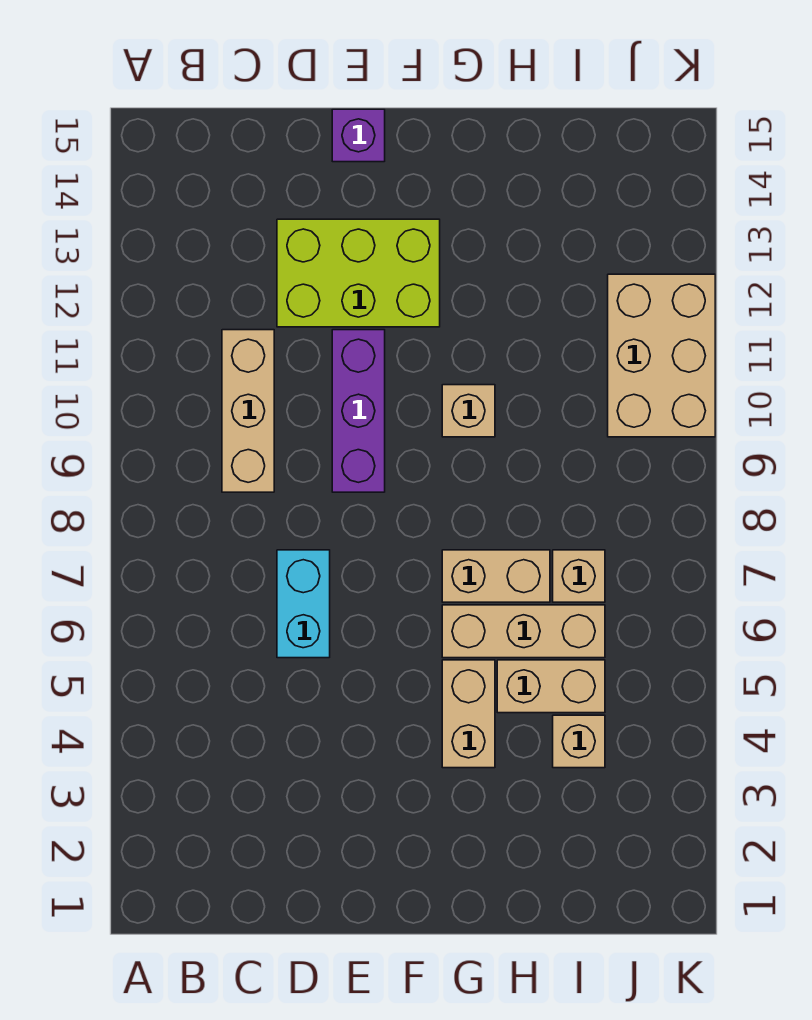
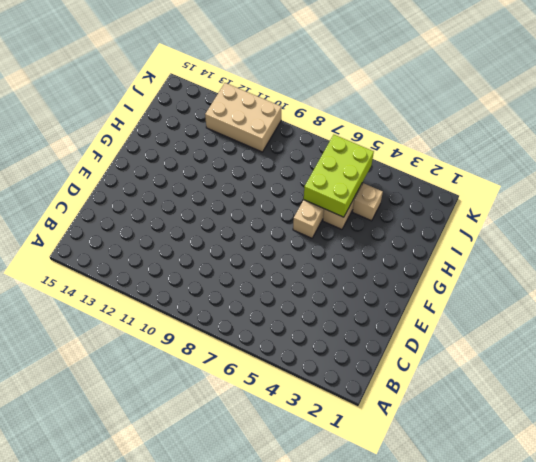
lime brick H5:J6 level 2 -> lime brick D12:F13 level 1
none -> tan brick C9:C11 level 1
none -> cyan brick D6:D7 level 1
none -> purple brick E9:E11 level 1

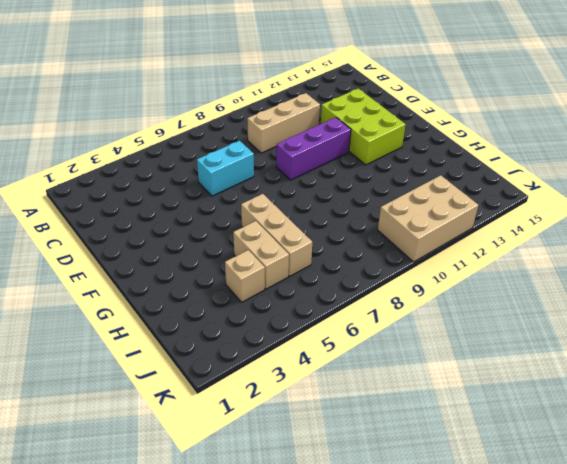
none -> purple brick E15 level 1
none -> tan brick G4:G5 level 1
none -> tan brick G7:H7 level 1

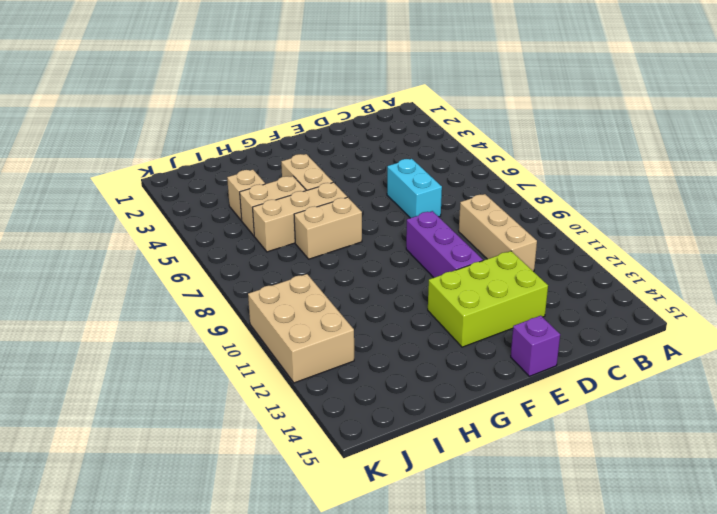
none -> tan brick G10 level 1
none -> tan brick I7 level 1

